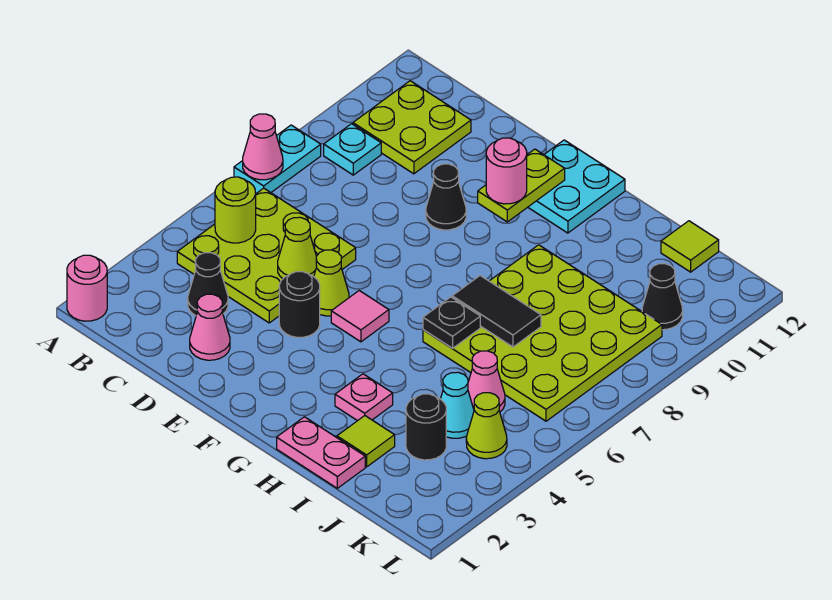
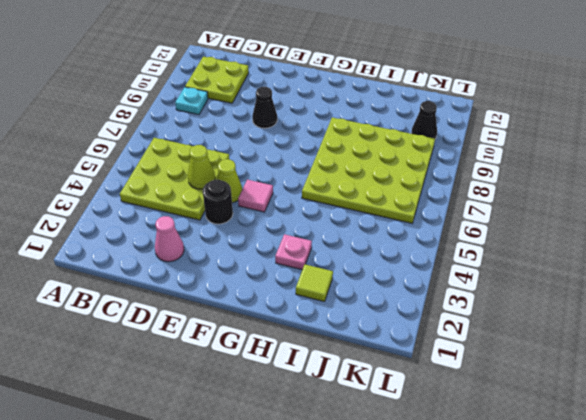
none -> pink round brick A1 level 1
none -> cyan plate A7:A8 level 1
none -> black cone C3 level 1

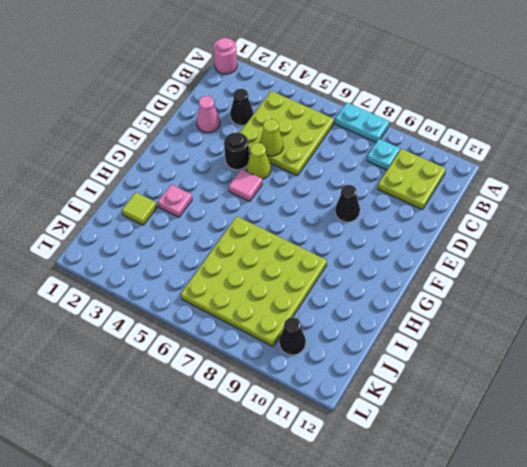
none -> cyan plate F11:G12 level 1
none -> pink plate H1:I1 level 1
none -> black round brick J3 level 1

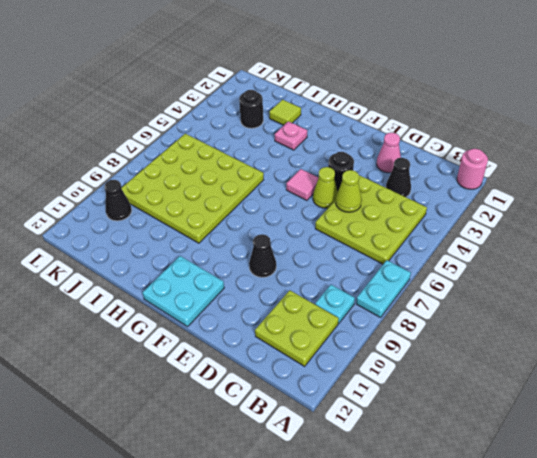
none -> pink plate H1:I1 level 1
none -> cyan cone J4 level 1
none -> pink cone J5 level 1

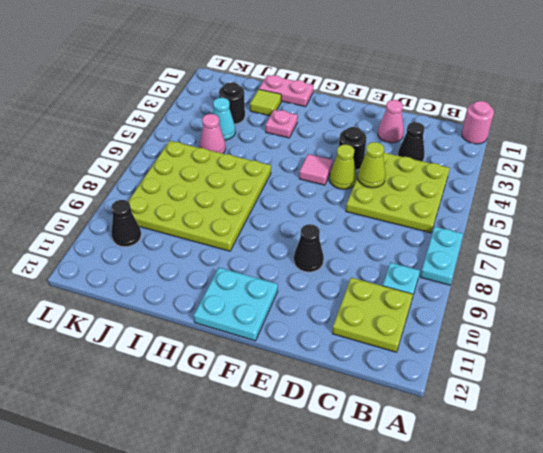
none -> lime tile J12 level 1
none -> lime cone K4 level 1
none -> pink cone A7 level 2

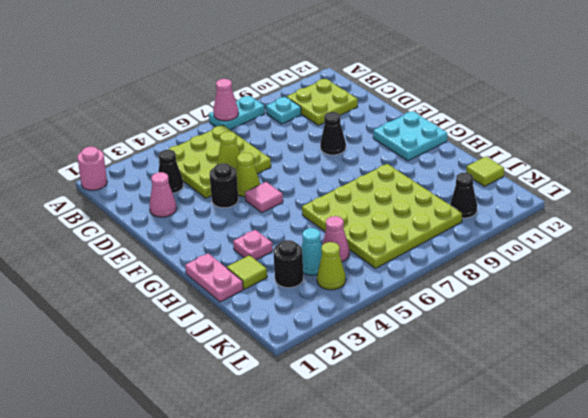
none -> lime round brick B5 level 2
none -> lime plate F10:F11 level 2
none -> black plate H6 level 2

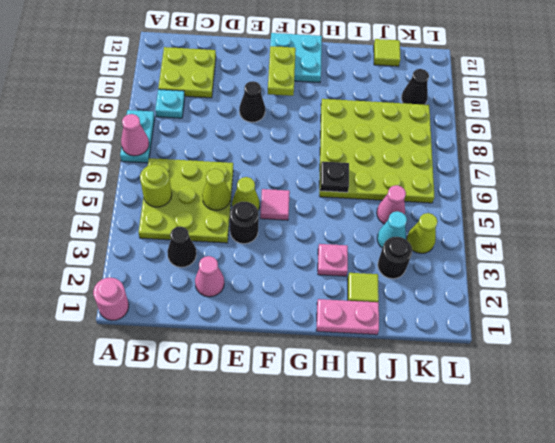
none -> black tile H7:I7 level 2
none -> pink round brick F10 level 3

